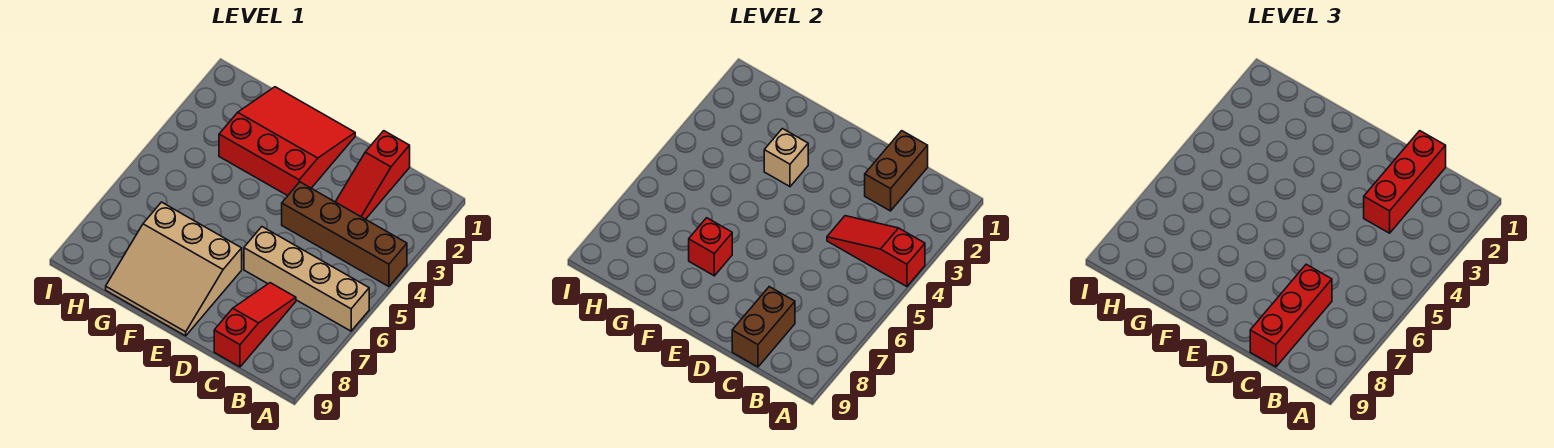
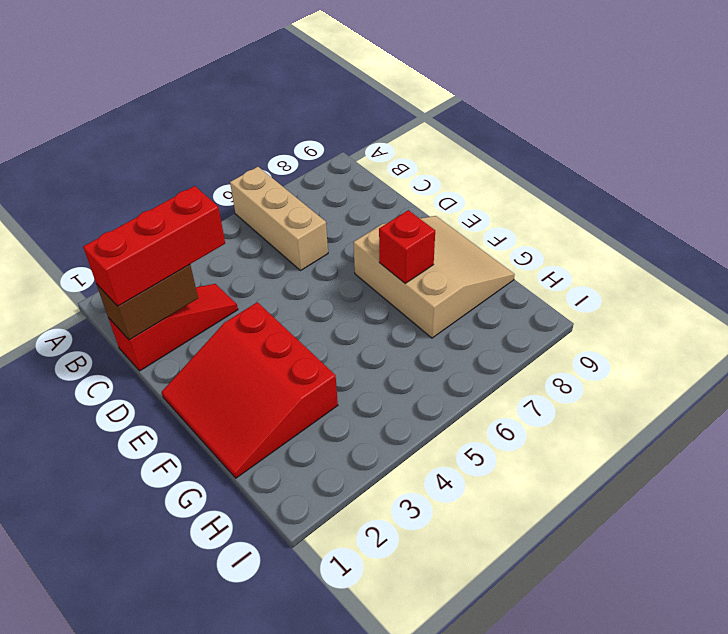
tan brick A6:C6 level 1 -> tan brick A6:D6 level 1
none -> brown brick A4:D4 level 1
none -> red slope C7:C9 level 1 top 9
none -> red slope A4:C4 level 2 top A

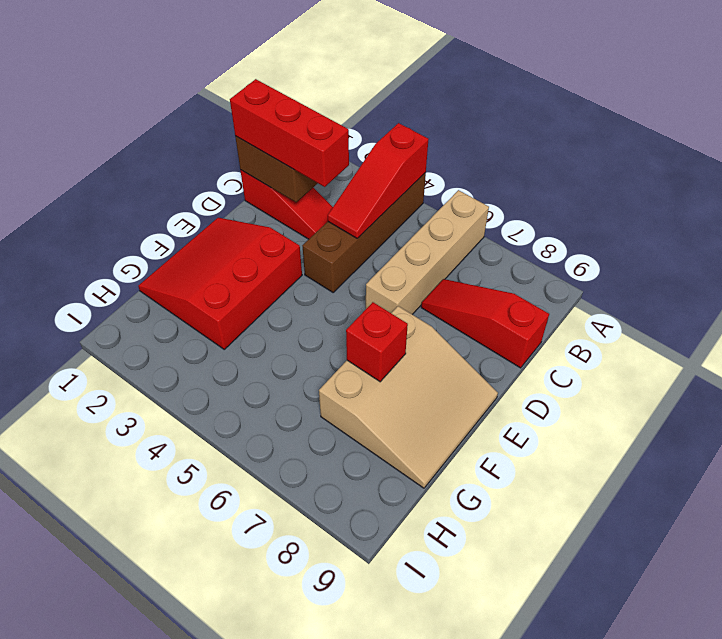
none -> brown brick C8:C9 level 2
none -> tan brick F3 level 2
none -> red brick C7:C9 level 3

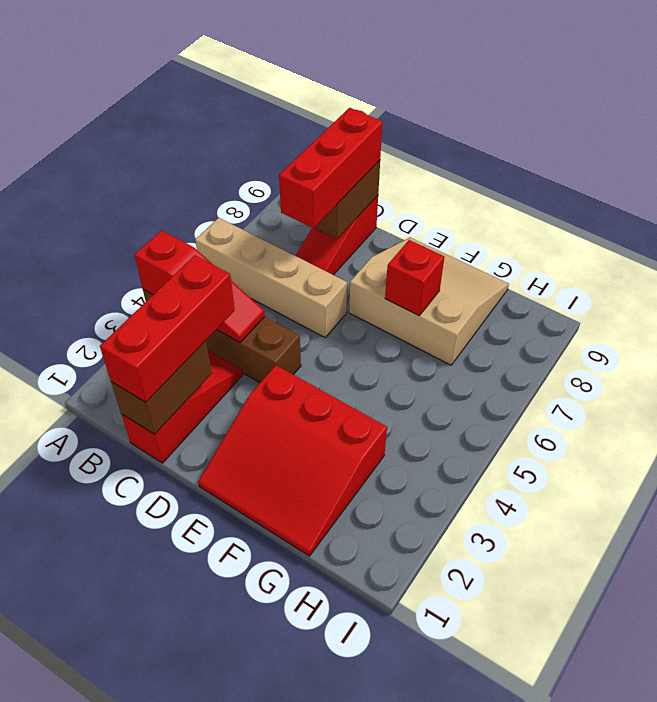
none -> tan brick F3 level 2

